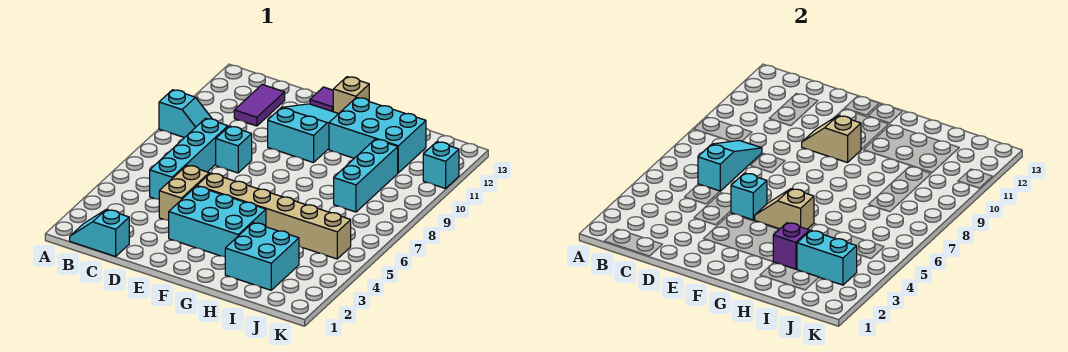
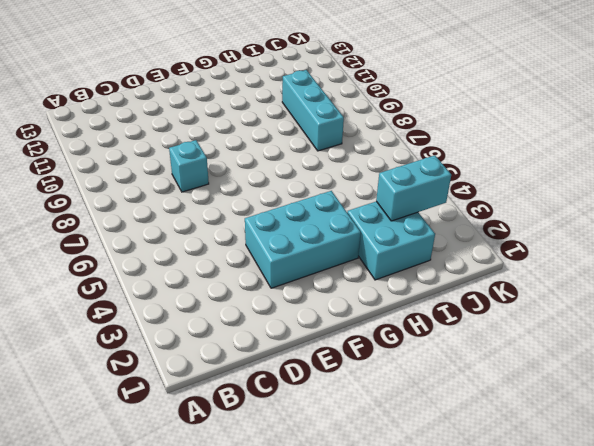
none -> cyan slope A9:B9 level 1 top A
none -> cyan slope B1:C1 level 1 top C
none -> cyan brick C5:C8 level 1

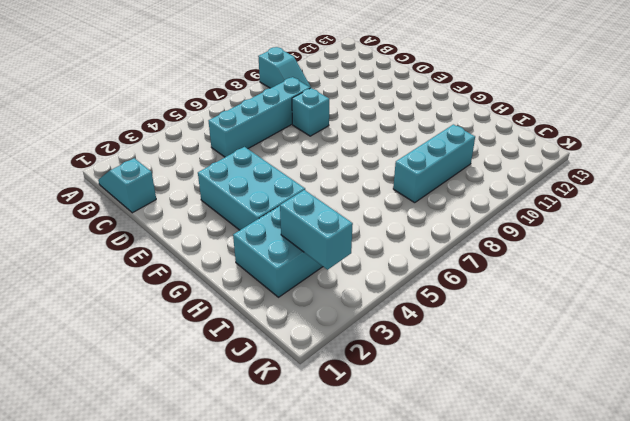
none -> purple tile C11:C12 level 1
none -> tan brick D4:D5 level 1
none -> tan brick E5:J5 level 1

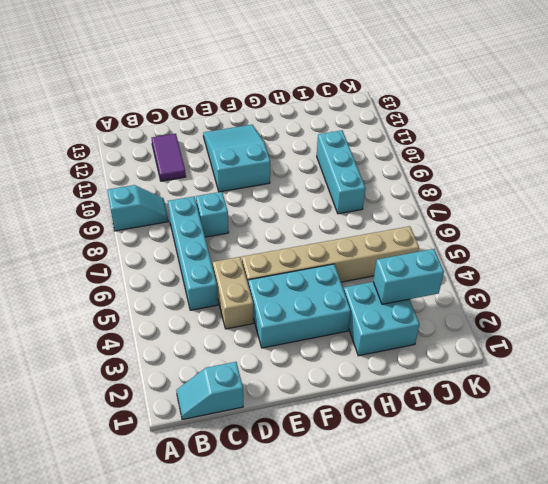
none -> purple tile E13 level 1
none -> tan brick F13 level 1
none -> cyan brick G11:I12 level 1

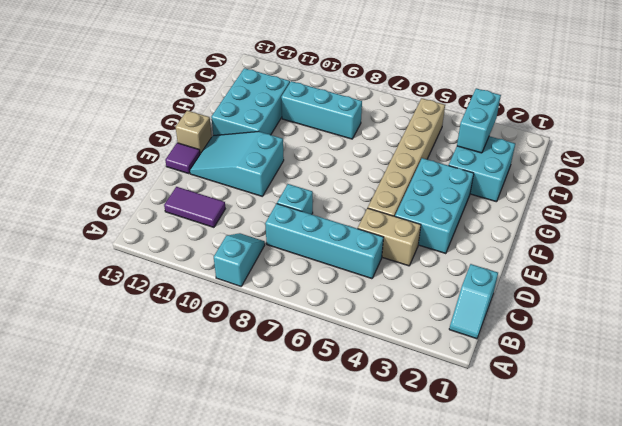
none -> cyan brick K11 level 1
none -> cyan slope C6:C8 level 2 top 6
none -> cyan brick E5 level 2

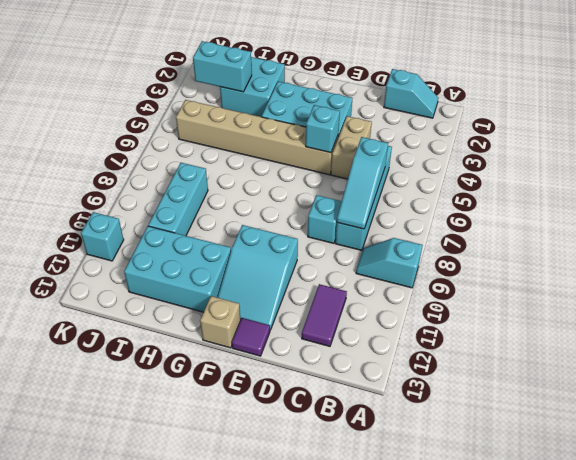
none -> tan slope E10:F10 level 2 top F
none -> tan slope F5:G5 level 2 top G
none -> purple brick H3 level 2

